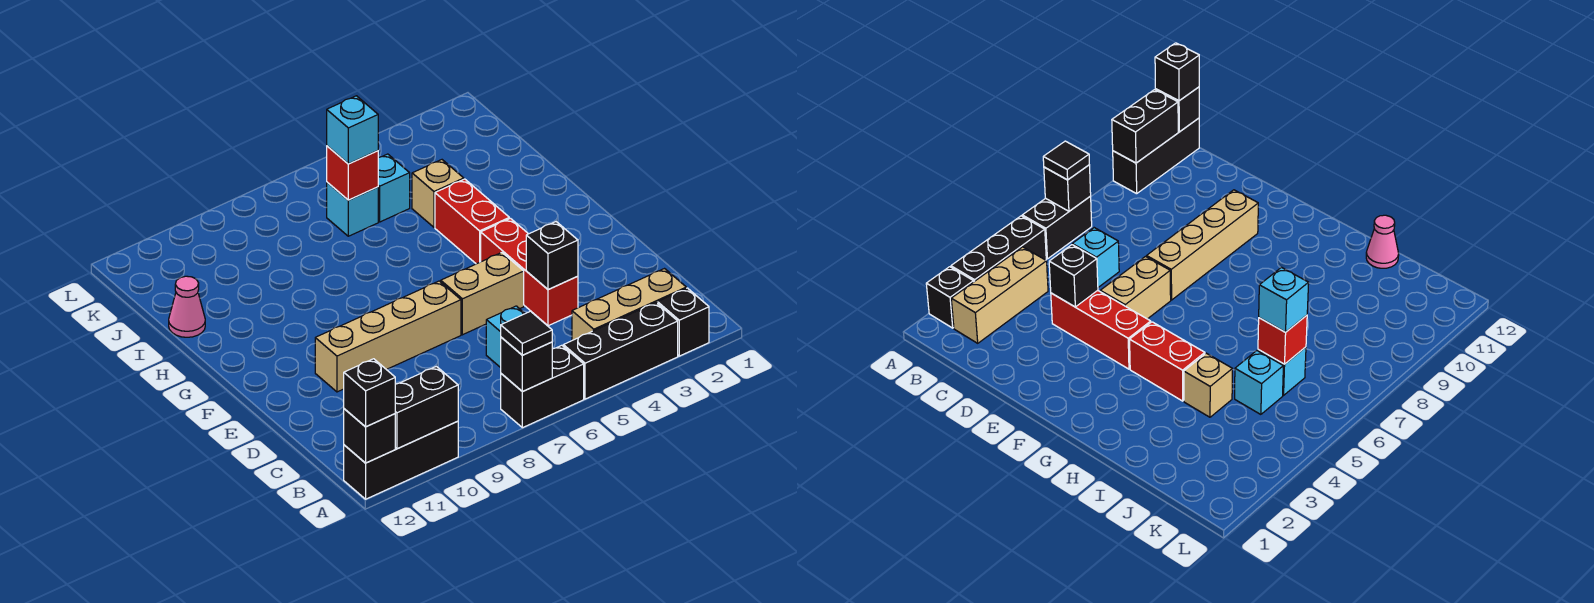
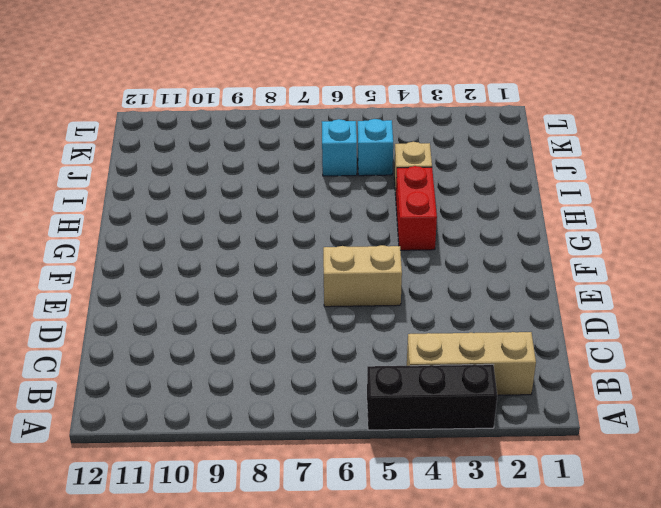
none -> black brick A2 level 1
none -> black brick A6:A7 level 1
none -> black brick A10:A12 level 1

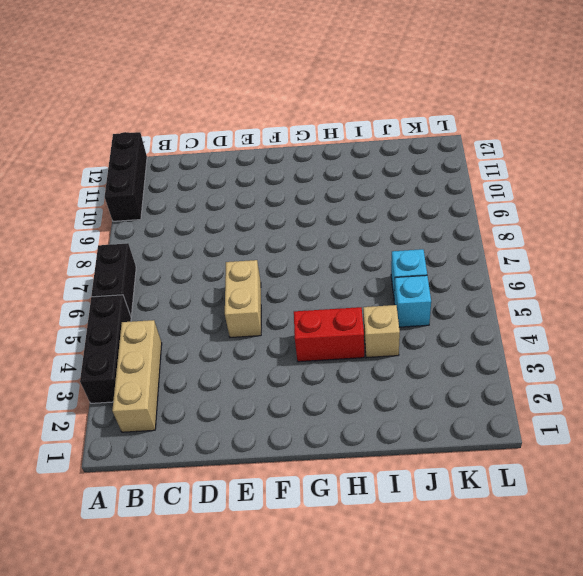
none -> black brick A2 level 1
none -> cyan brick C6 level 1
none -> red brick D4:F4 level 1

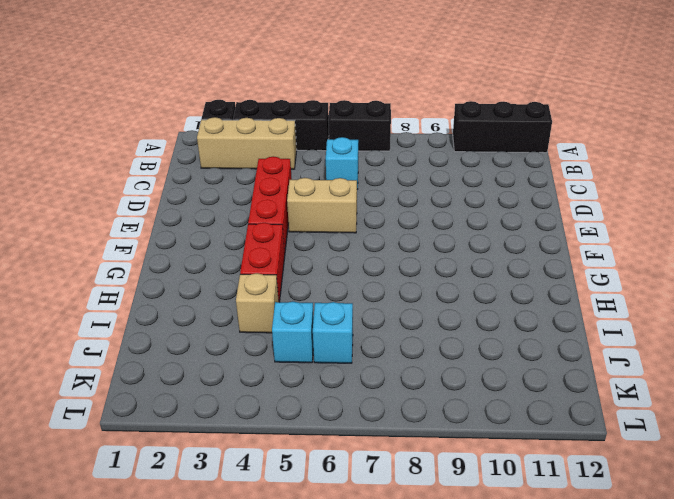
none -> tan brick E7:E10 level 1
none -> pink cone I12 level 1
none -> black brick A7 level 2

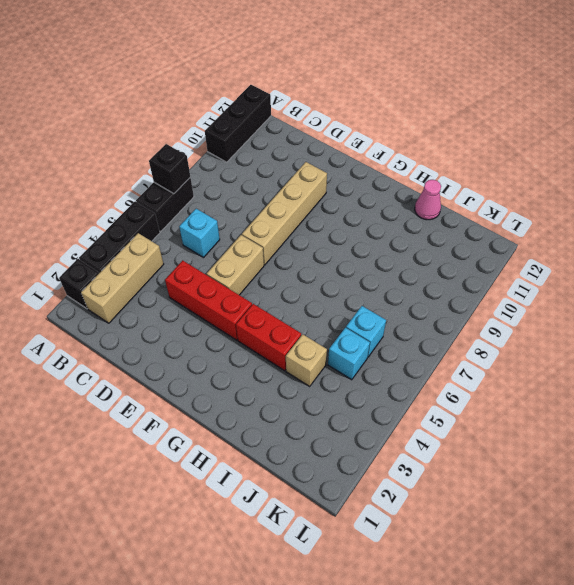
none -> black brick A10:A11 level 2
none -> black brick A12 level 2
none -> black brick D4 level 2

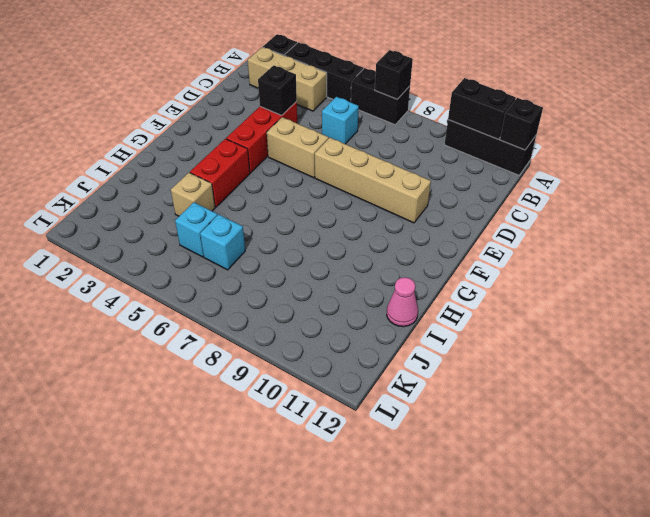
none -> red brick J6 level 2
none -> black tile A7 level 3
none -> black brick A12 level 3

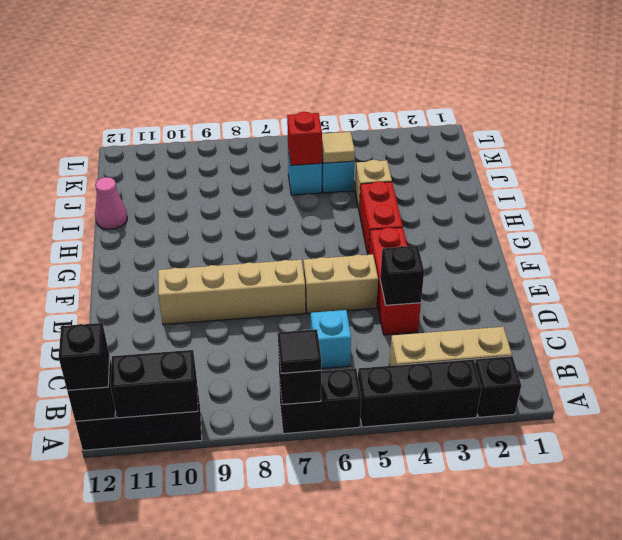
tan tile J5 level 2 -> none
none -> cyan brick J6 level 3

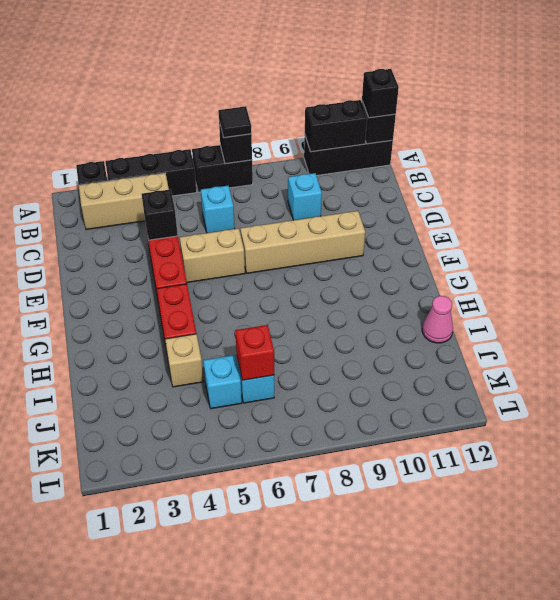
cyan brick C9 level 1 -> cyan brick J6 level 3

